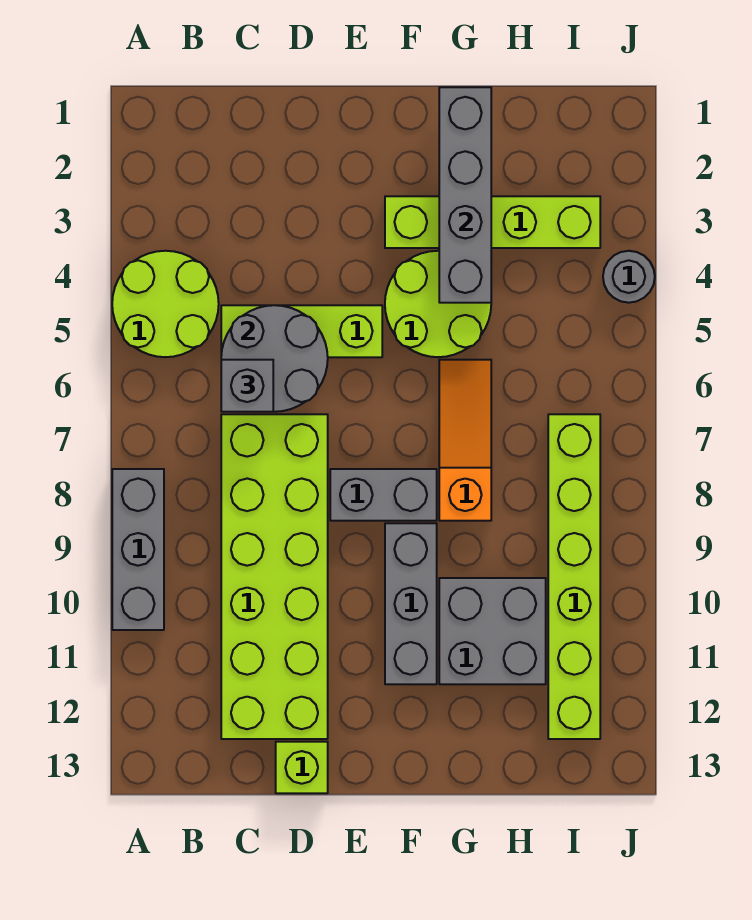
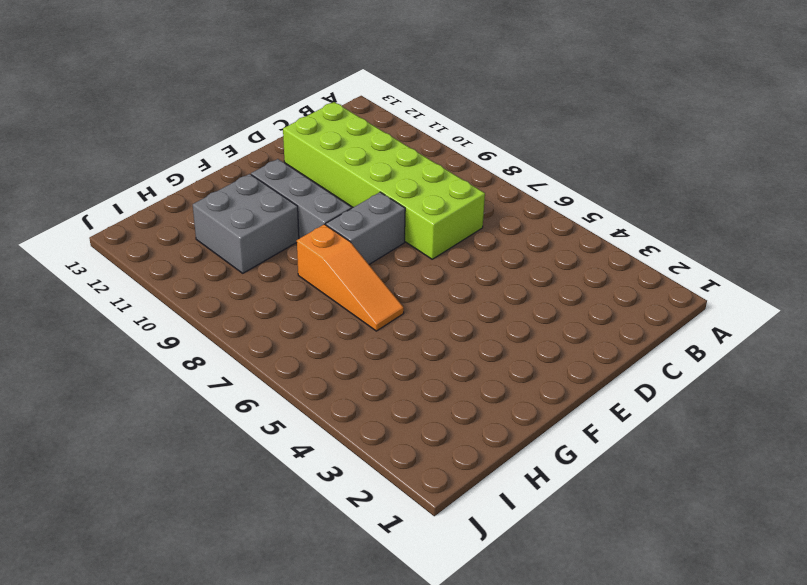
none -> lime round brick A4:B5 level 1
none -> grey brick A8:A10 level 1
none -> lime brick C5:E5 level 1

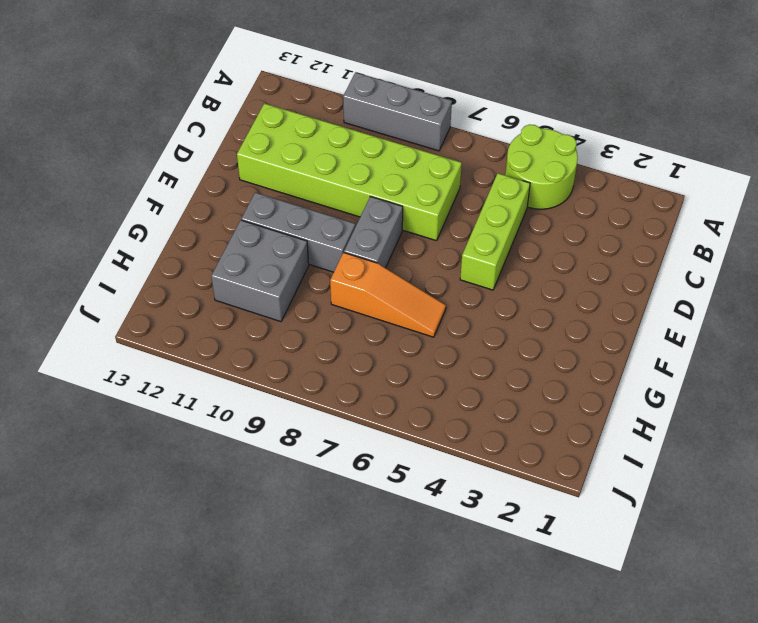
none -> lime brick D13 level 1
none -> lime brick F3:I3 level 1
none -> lime round brick F4:G5 level 1

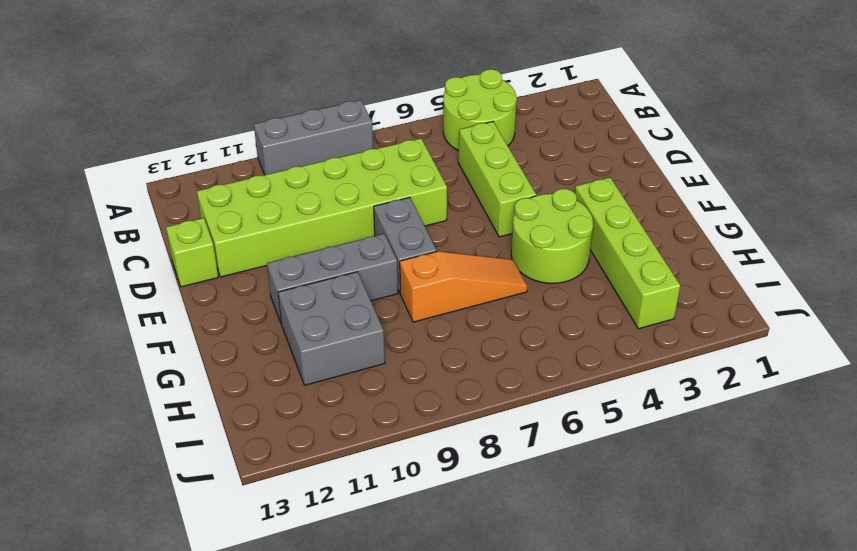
none -> lime brick I7:I12 level 1
none -> grey round brick J4 level 1
none -> grey round brick C5:D6 level 2

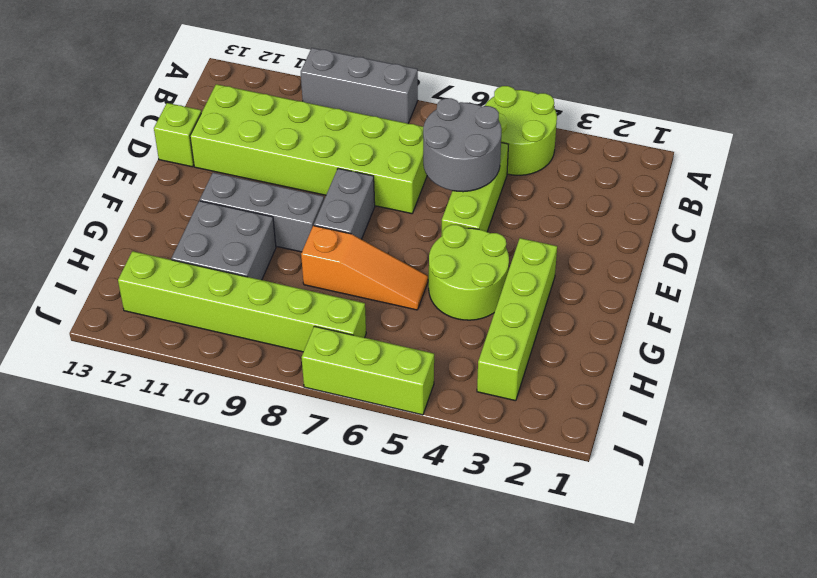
lime brick J5:J7 level 1 -> none
none -> grey round brick J4 level 1
none -> grey brick G1:G4 level 2
none -> grey brick C6 level 3

